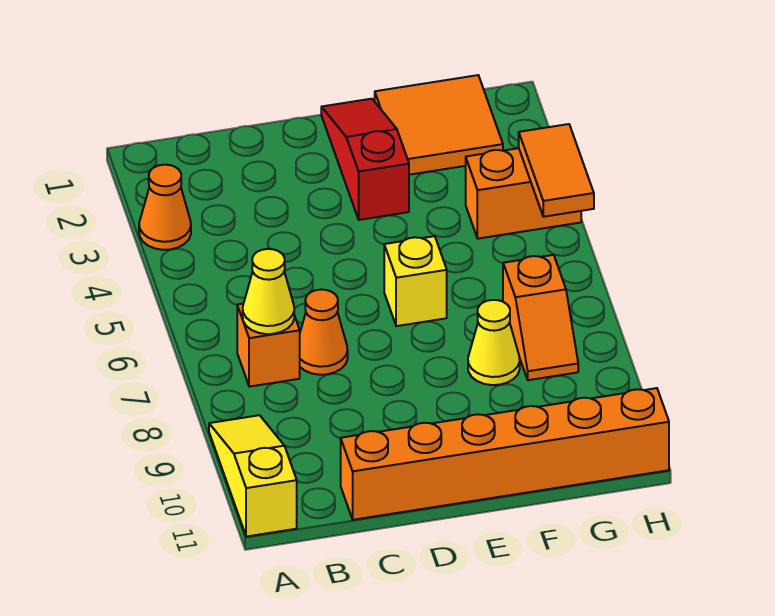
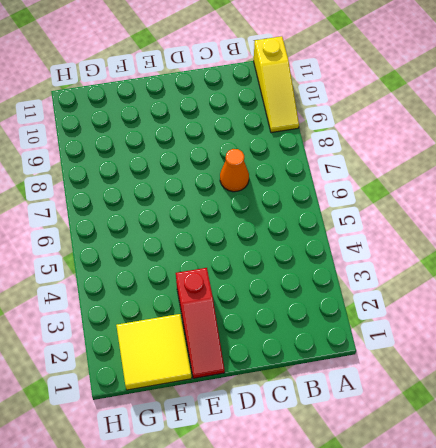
yellow tile F1:G2 level 1 -> orange tile F1:G2 level 1
none -> orange cone A3 level 1
none -> orange brick B7 level 1
none -> orange brick C11:H11 level 1

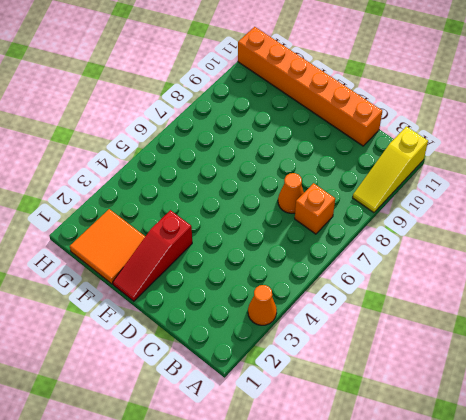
none -> yellow brick E6 level 1
none -> yellow cone F8 level 1
none -> orange brick G4:H4 level 1

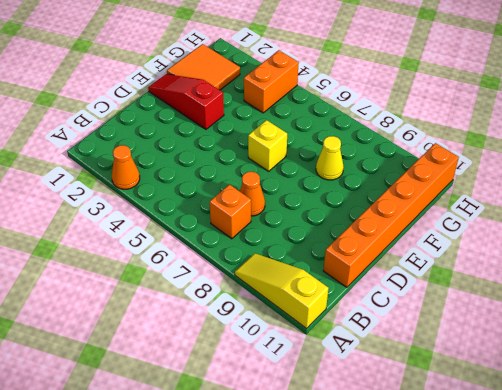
none -> orange slope G7:G8 level 1 top 7
none -> yellow cone B7 level 2
none -> orange tile H4:H5 level 2

